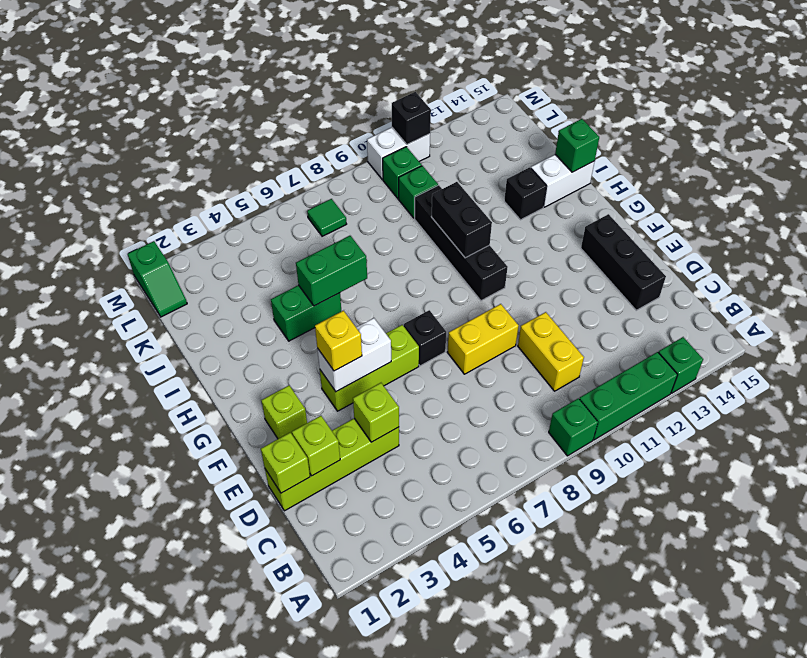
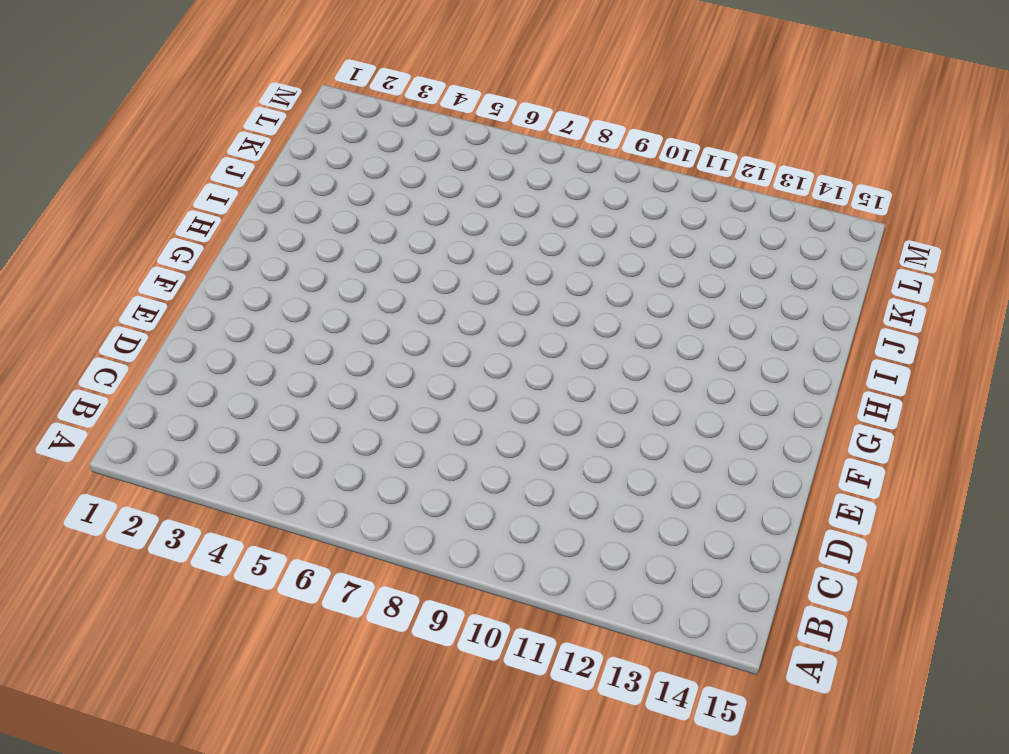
none -> green brick A9 level 1
none -> green brick A10:A12 level 1
none -> green brick A13 level 1

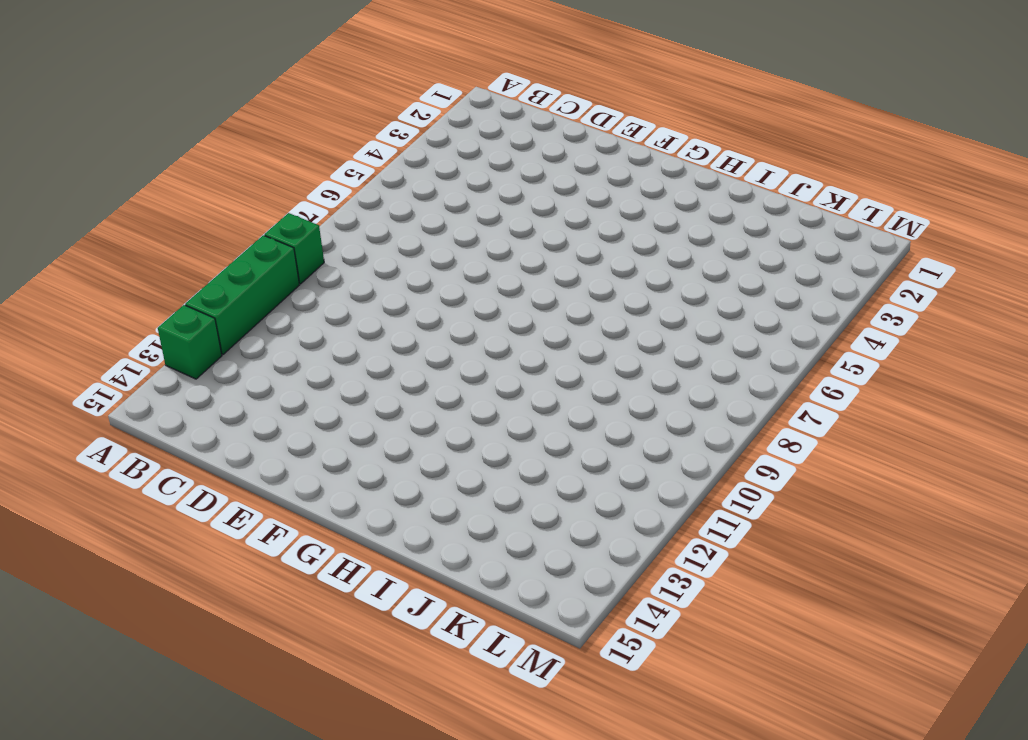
none -> yellow brick C10:D10 level 1
none -> lime brick D1:D4 level 1
none -> black brick D14:F14 level 1

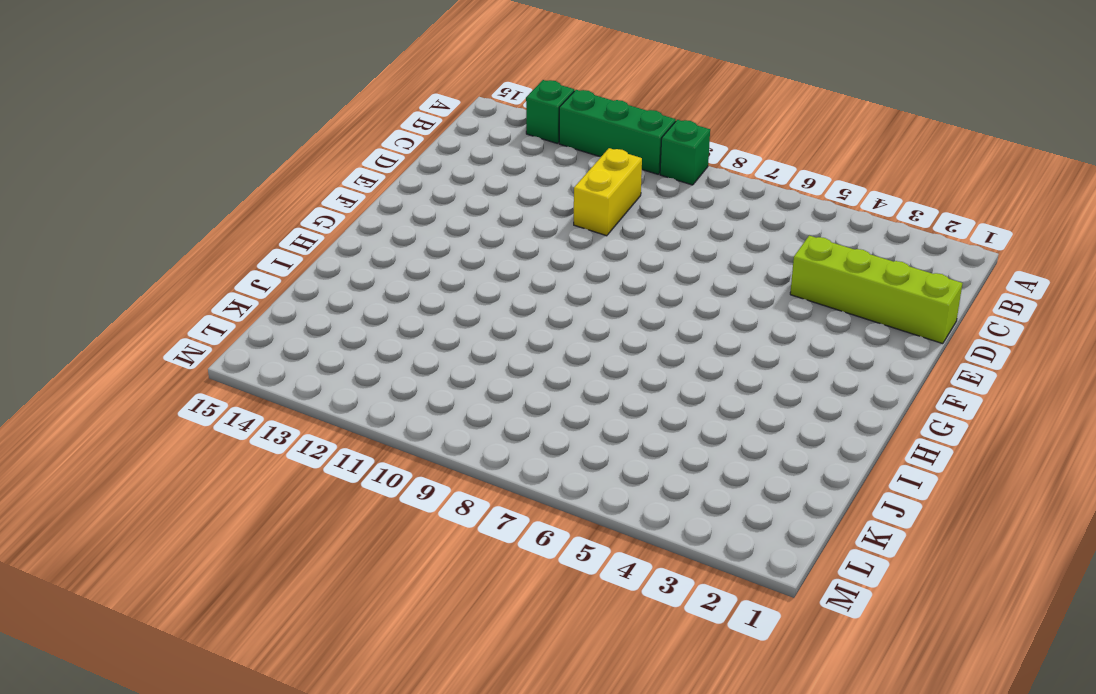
none -> black brick D14:F14 level 1
none -> yellow brick E8:E9 level 1
none -> lime brick F2 level 1

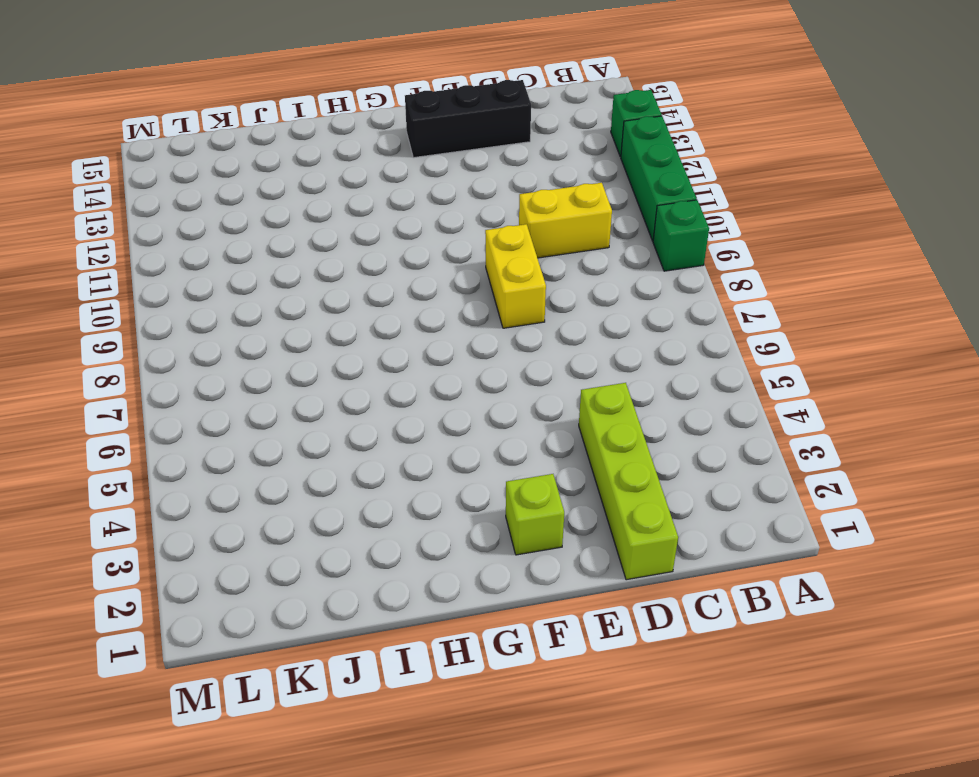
none -> lime brick F4:F6 level 1
none -> black brick F7 level 1
none -> black brick G10:J10 level 1

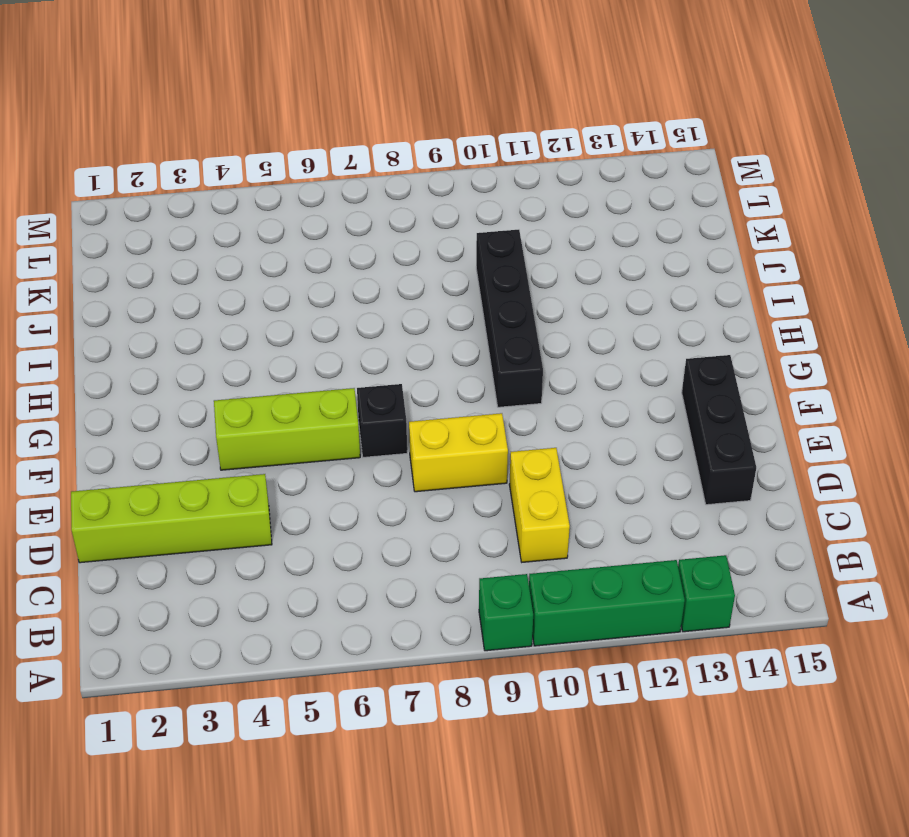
none -> lime brick F2 level 1
none -> green brick I4:I5 level 1
none -> black brick I13 level 1

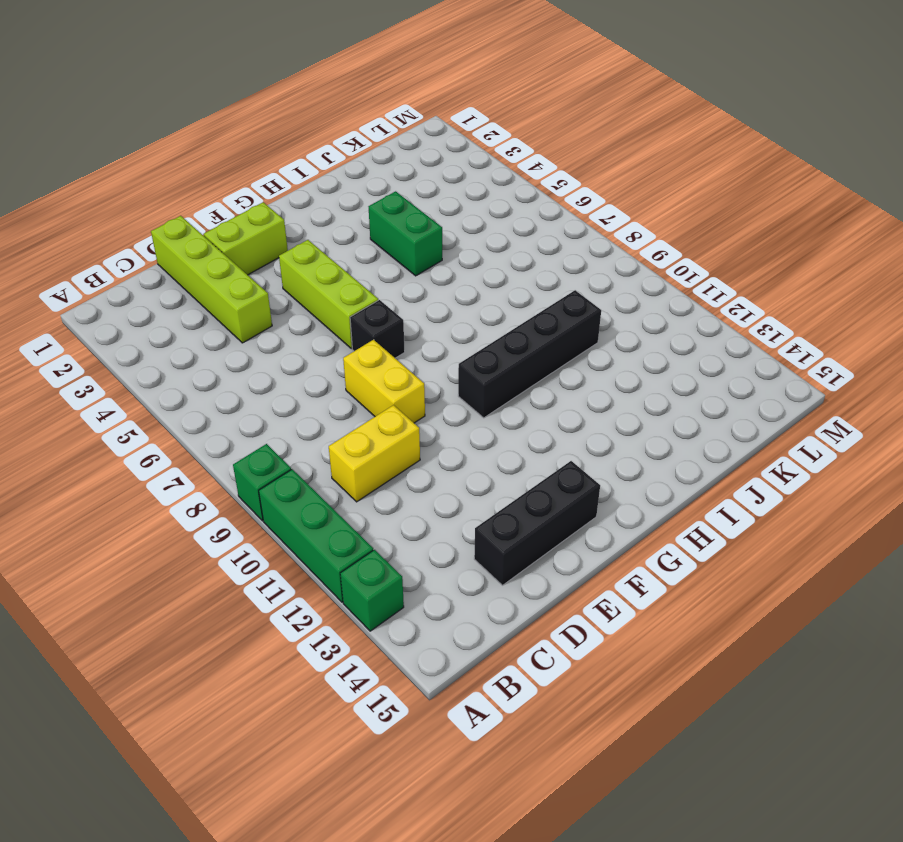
lime brick E2:F2 level 1 -> lime brick F2 level 1
none -> black brick I13 level 1
none -> white brick I14:I15 level 1
none -> green brick K10 level 1

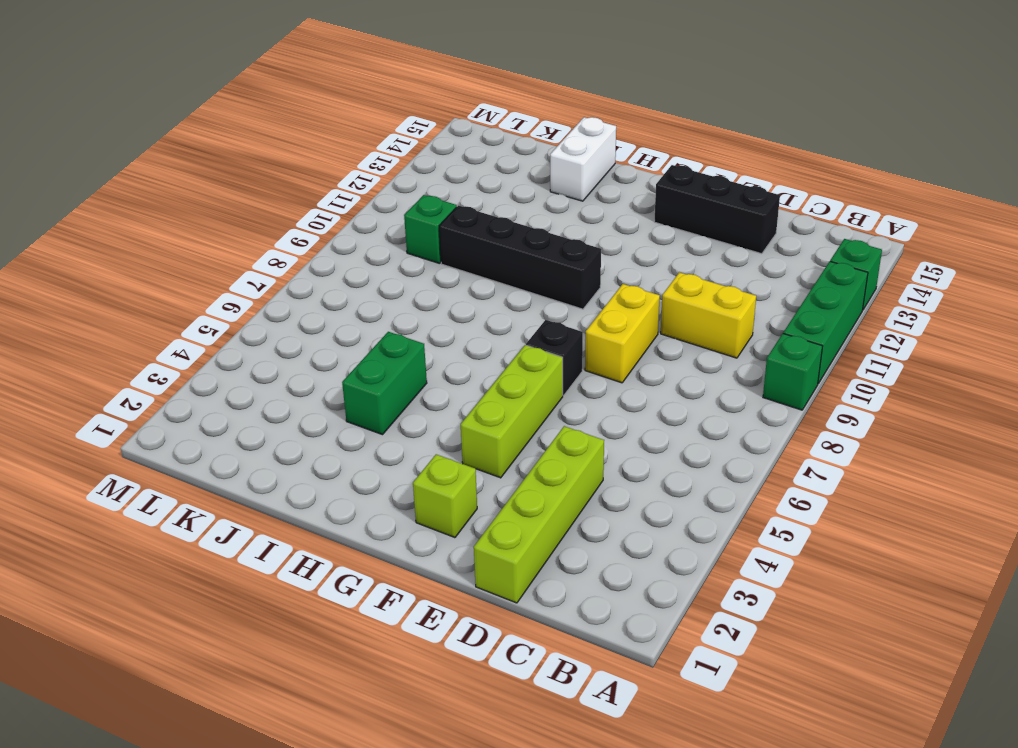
none -> black brick I13 level 1
none -> green slope L1:M1 level 1 top M
none -> green tile L7 level 1

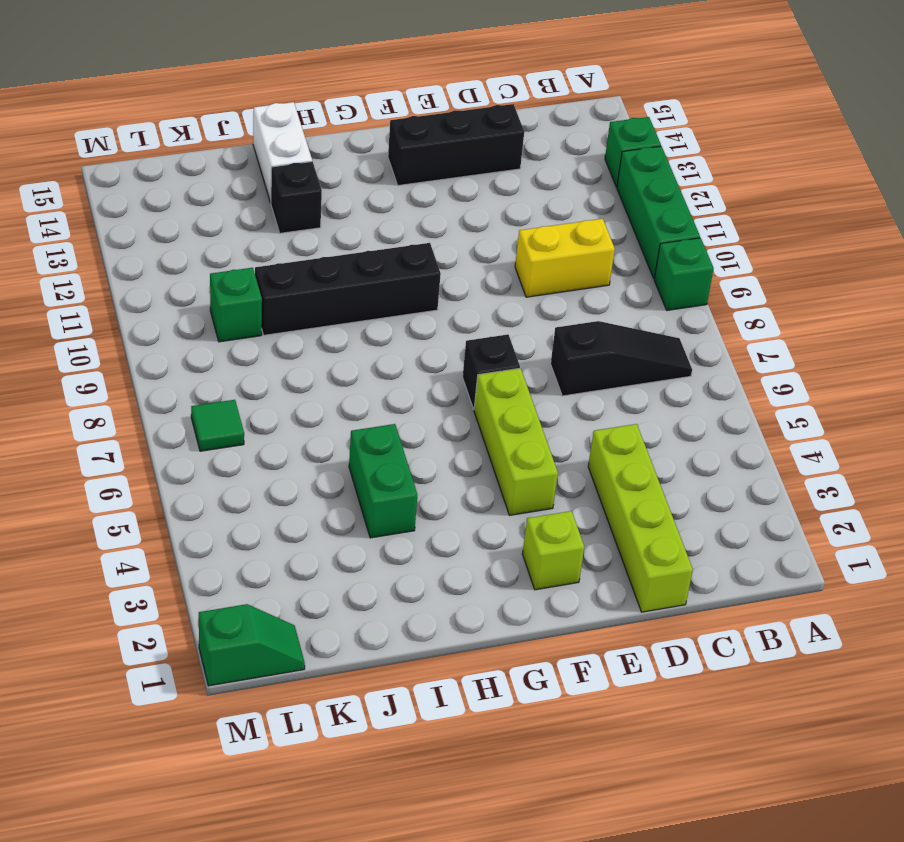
black slope B7:D7 level 1 top D -> none
none -> yellow brick E8:E9 level 1
none -> green brick L10 level 1
none -> white brick M10:M11 level 1

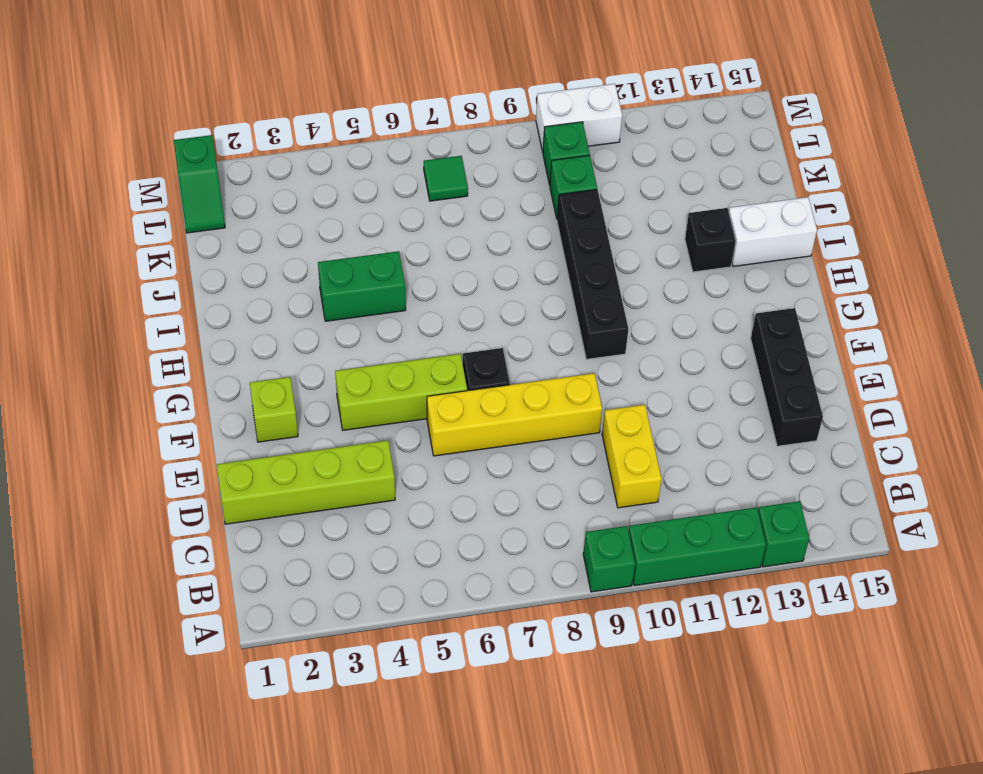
yellow brick E6:E9 level 1 -> yellow brick E8:E9 level 1
none -> lime brick D1 level 2
none -> lime brick D2 level 2
none -> lime brick D4 level 2

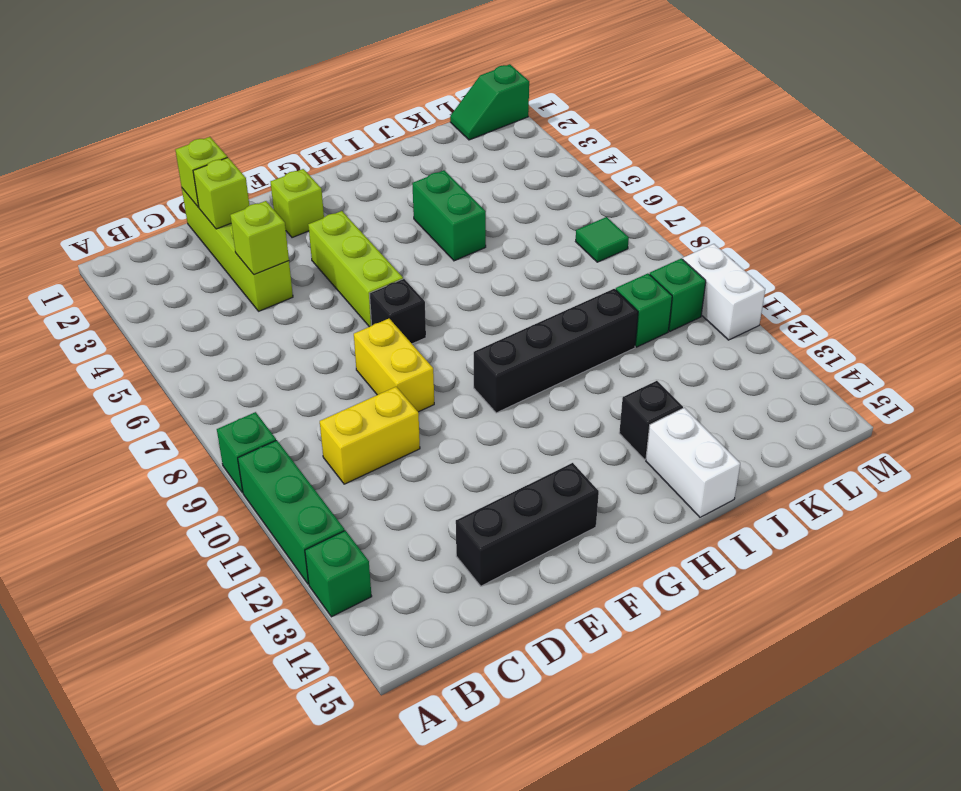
none -> white brick F4:F5 level 2
none -> black brick H10:I10 level 2
none -> green brick I5:I6 level 2

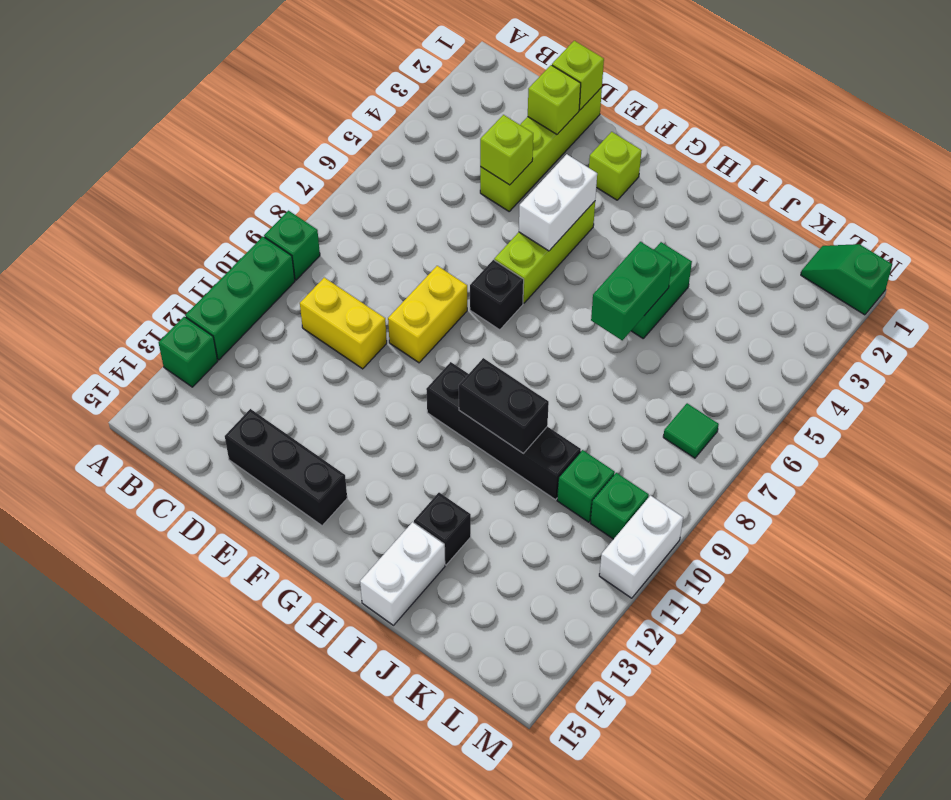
none -> green brick I15 level 2
none -> black brick M11 level 2
none -> yellow brick F4 level 3

